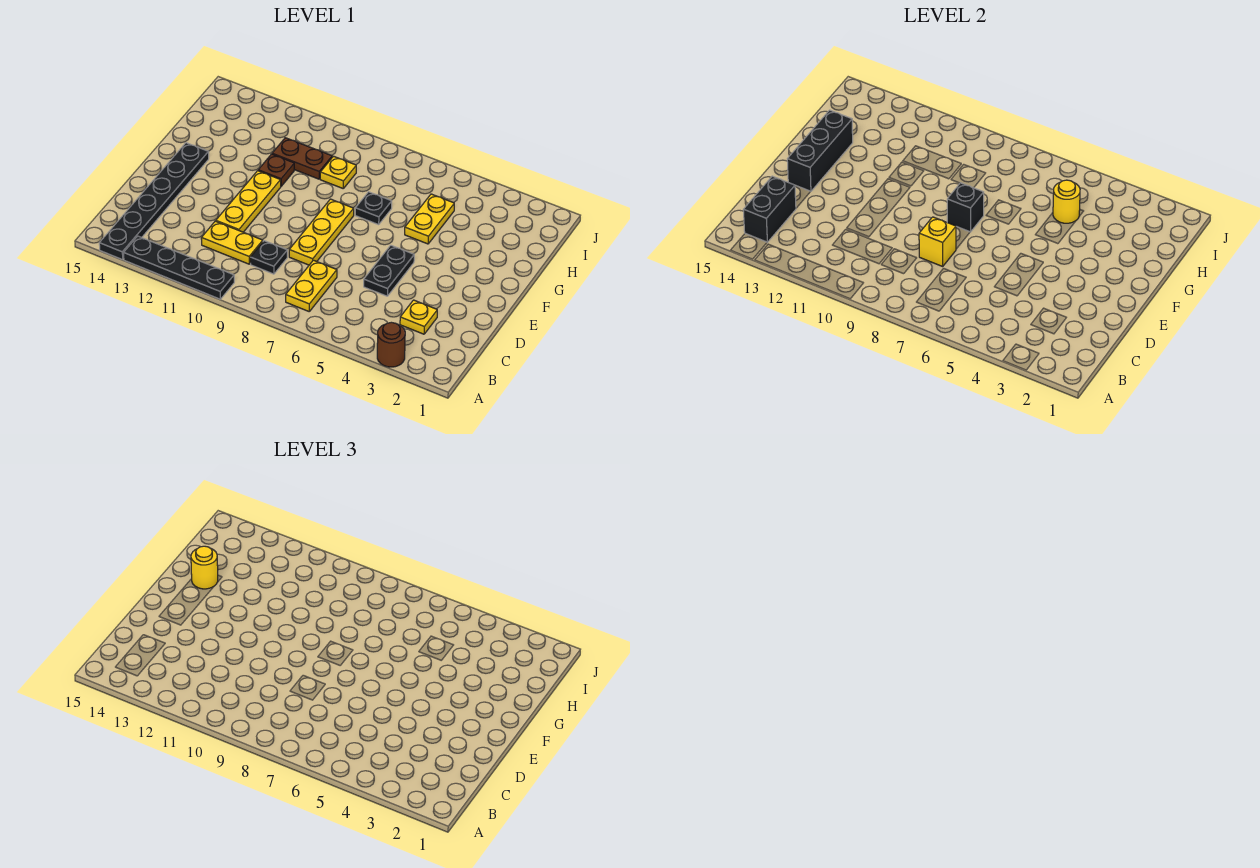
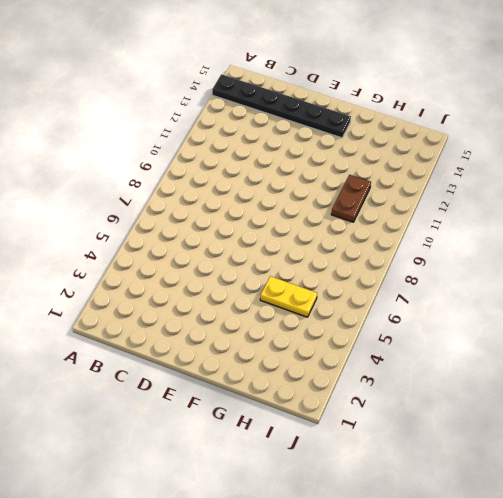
none -> brown round brick A3 level 1
none -> black plate A10:A13 level 1
none -> yellow plate B7:C7 level 1

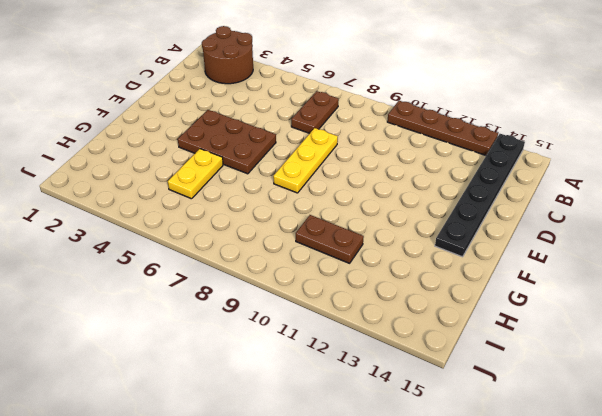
brown round brick A2:B3 level 1 -> brown round brick A3 level 1
brown plate A10:A13 level 1 -> black plate A10:A13 level 1
brown plate B7:C7 level 1 -> yellow plate B7:C7 level 1
brown plate E4:F6 level 1 -> black plate D5:E5 level 1
none -> yellow plate C3 level 1
none -> black plate C9 level 1
none -> yellow plate C10:C11 level 1

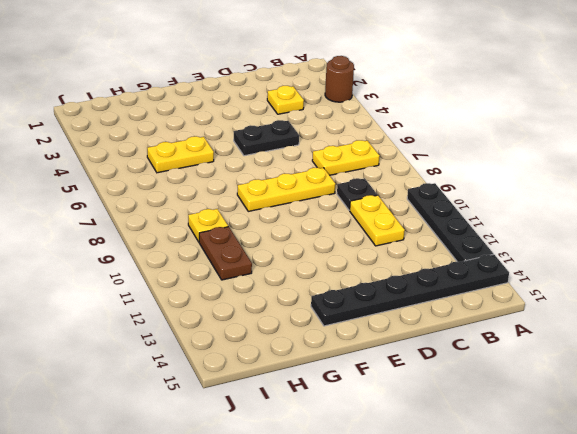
none -> yellow plate D11:F11 level 1
none -> black plate G7 level 1
none -> brown plate G11 level 1

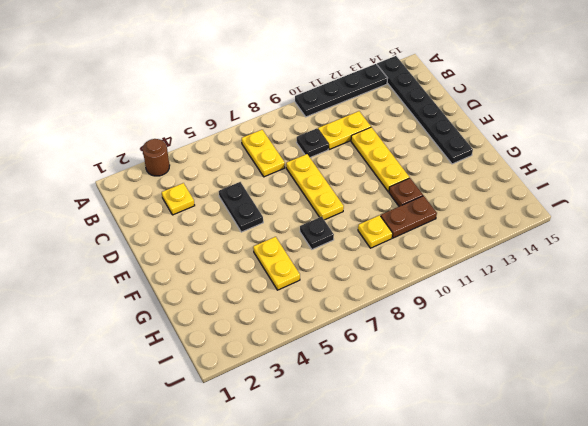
none -> black brick B14:C14 level 2
none -> yellow brick D8 level 2
none -> black brick E14:G14 level 2

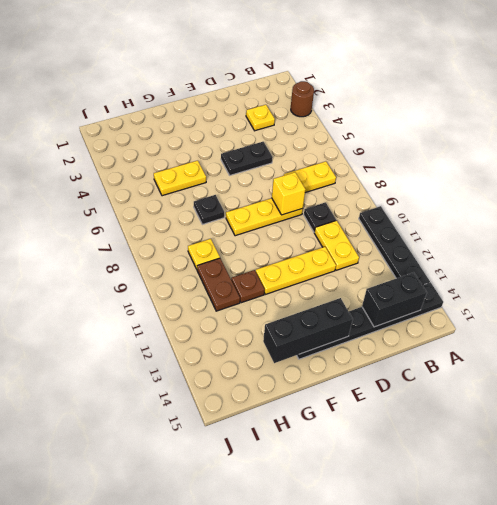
none -> black brick F8 level 2
none -> yellow round brick H5 level 2
none -> yellow round brick G14 level 3

